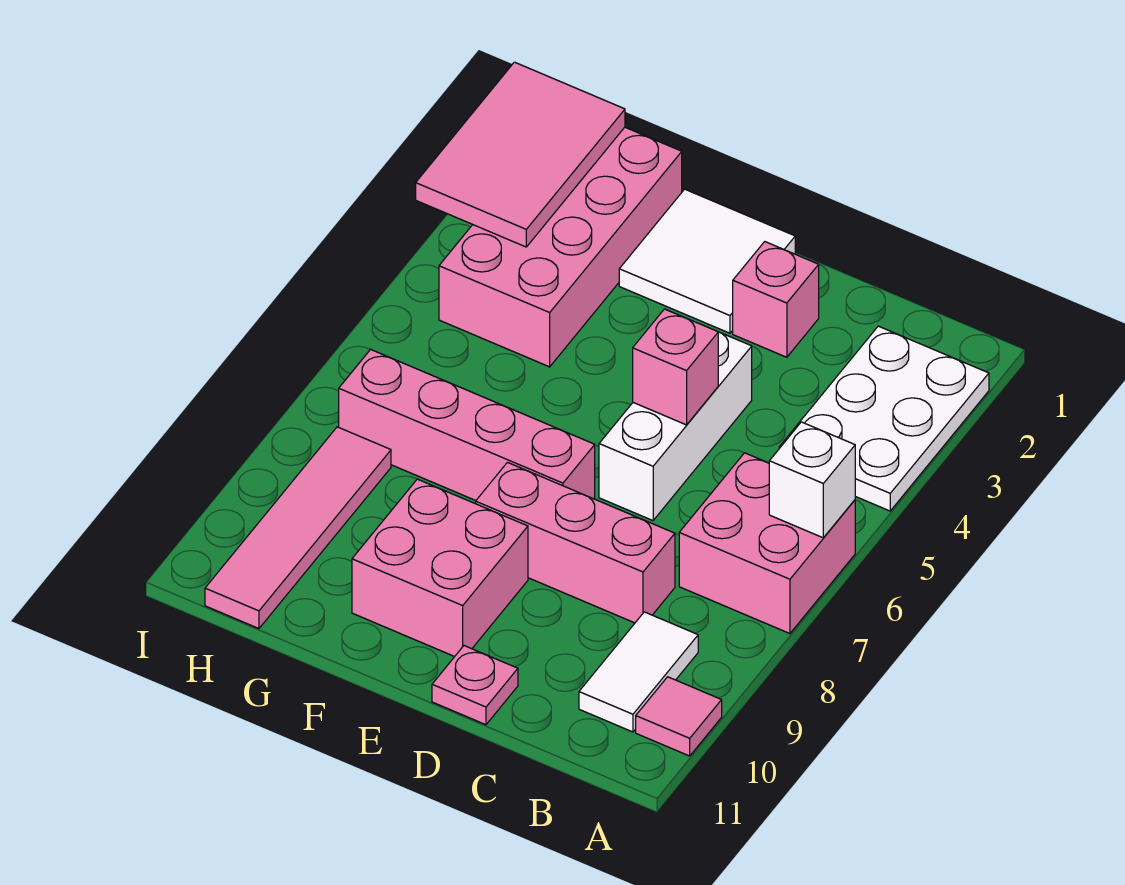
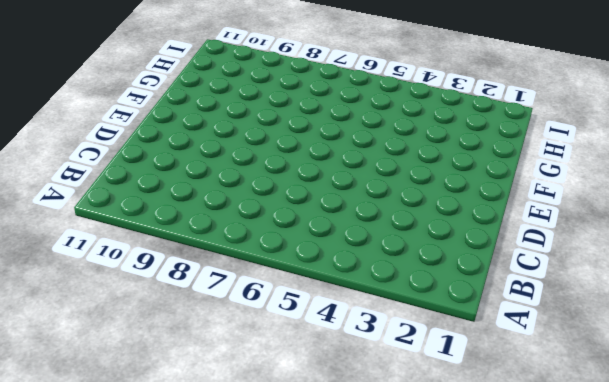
none -> white plate A2:B4 level 1
none -> pink brick A6:B7 level 1
none -> pink tile A10 level 1

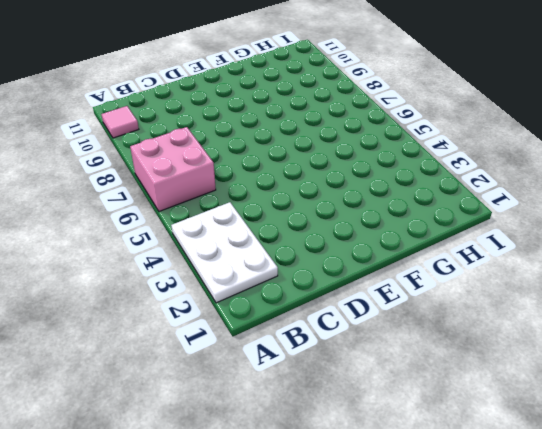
none -> white tile B9:B10 level 1
none -> pink brick C8:E8 level 1
none -> pink brick D2 level 1

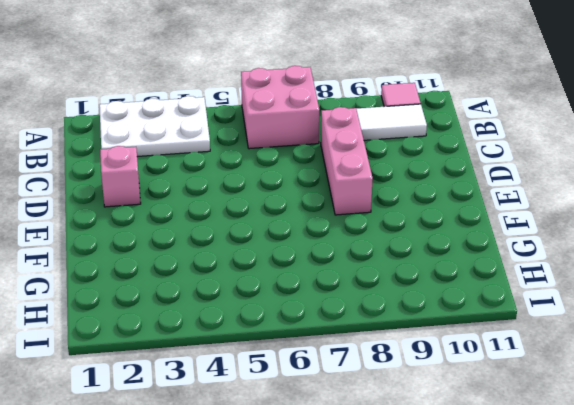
none -> white brick D4:D6 level 1
none -> pink plate D11 level 1
none -> white tile E1:F2 level 1

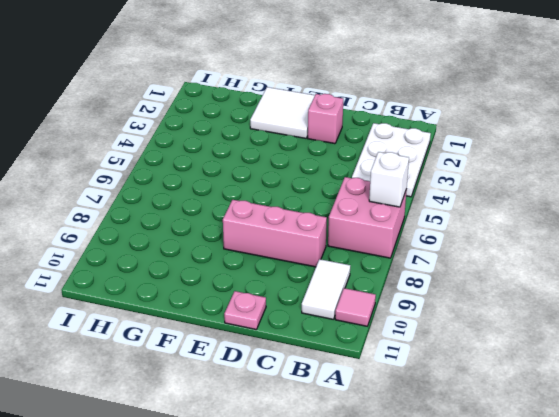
none -> white brick D4:D6 level 1
none -> pink brick E7:H7 level 1
none -> pink brick E9:F10 level 1

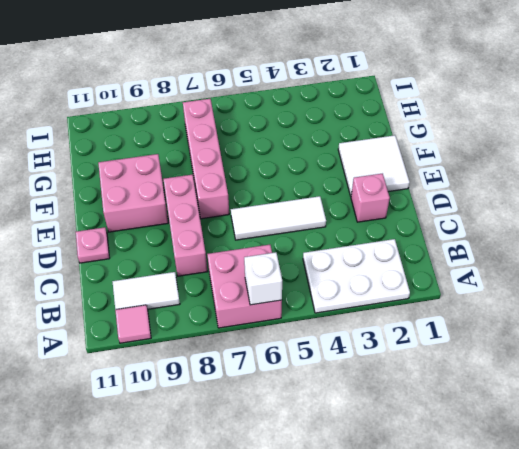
white tile D4:D6 level 1 -> white brick D4:D6 level 1
none -> pink brick G1:H4 level 1
none -> pink tile H8:H11 level 1
none -> pink brick D5 level 2

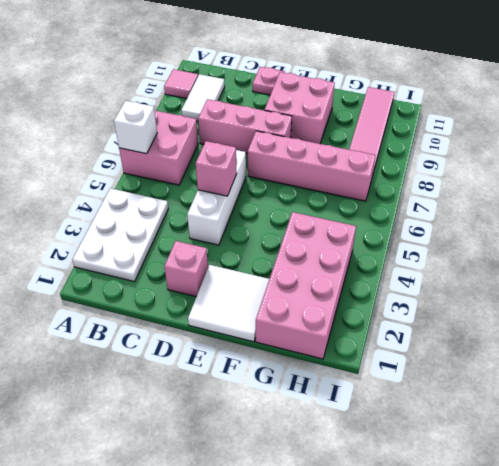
none -> pink tile H1:I3 level 2

